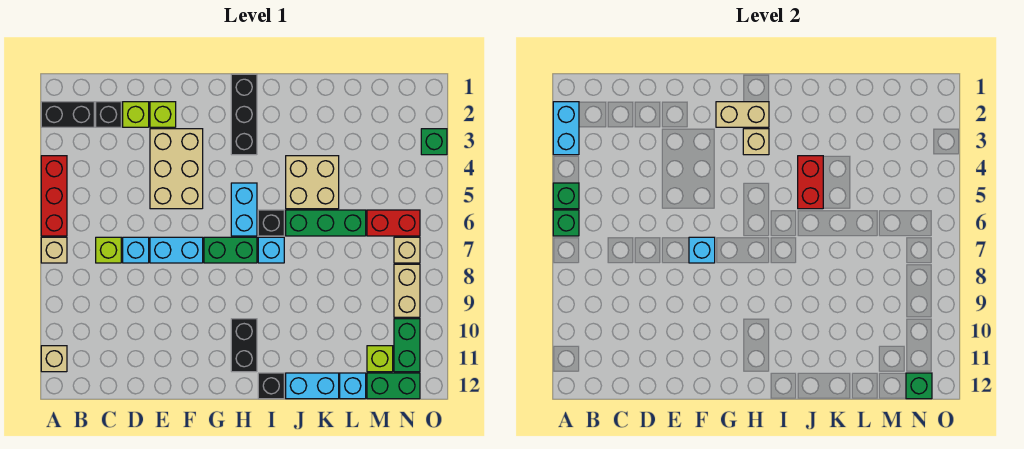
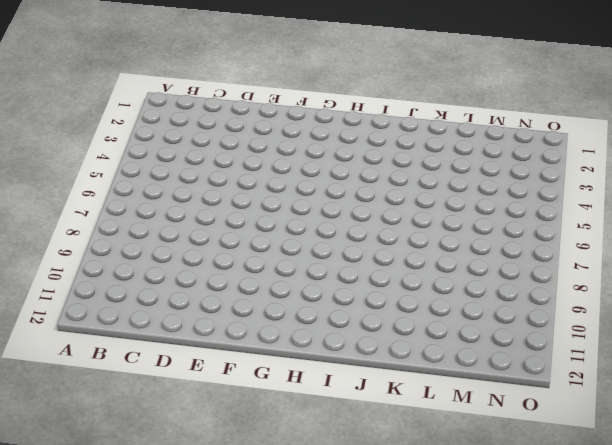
none -> black brick A2:B2 level 1
none -> red brick A4:A6 level 1
none -> tan brick A7 level 1
none -> tan brick A11 level 1

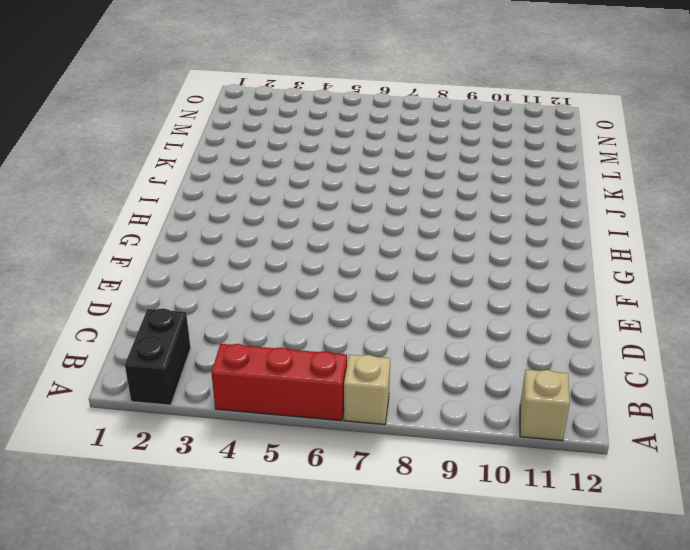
none -> black brick C2 level 1
none -> lime brick C7 level 1
none -> lime brick D2 level 1
none -> cyan brick D7 level 1

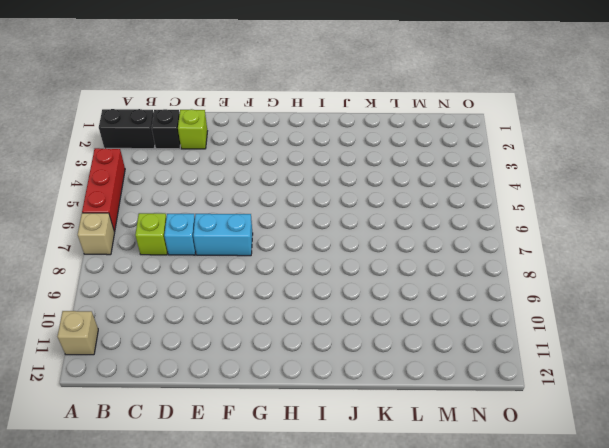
none -> lime brick E2 level 1
none -> tan brick E3:F5 level 1
none -> green brick G7:H7 level 1
none -> black brick H1:H3 level 1

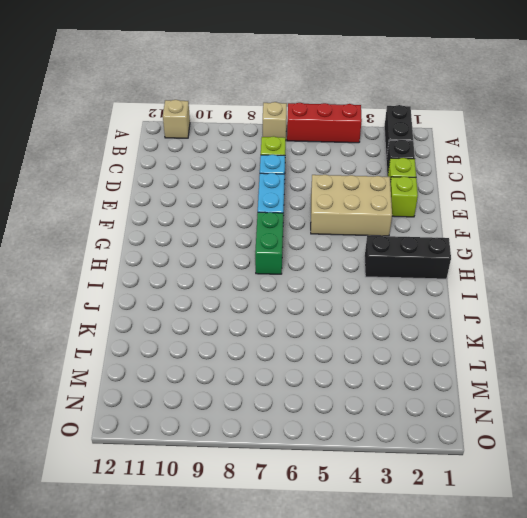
none -> cyan brick H5:H6 level 1
none -> black brick H10:H11 level 1
none -> black brick I6 level 1
none -> cyan brick I7 level 1

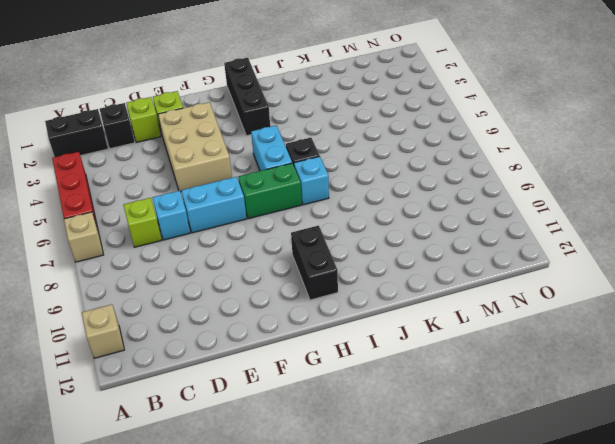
none -> black brick I12 level 1
none -> tan brick J4:K5 level 1
none -> green brick J6:L6 level 1
none -> cyan brick J12:K12 level 1

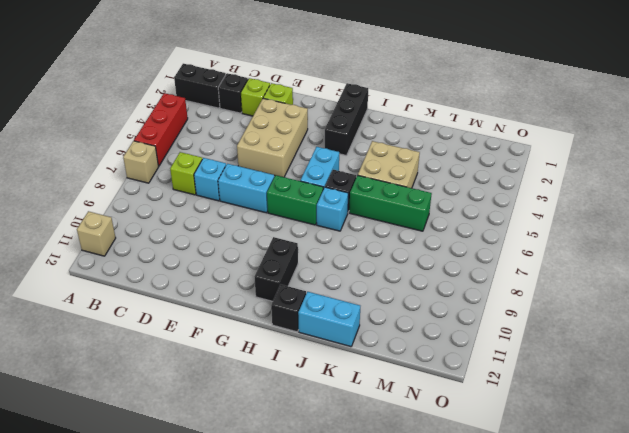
none -> cyan brick L12 level 1
none -> red brick M6:N6 level 1
none -> lime brick M11 level 1
none -> green brick M12:N12 level 1

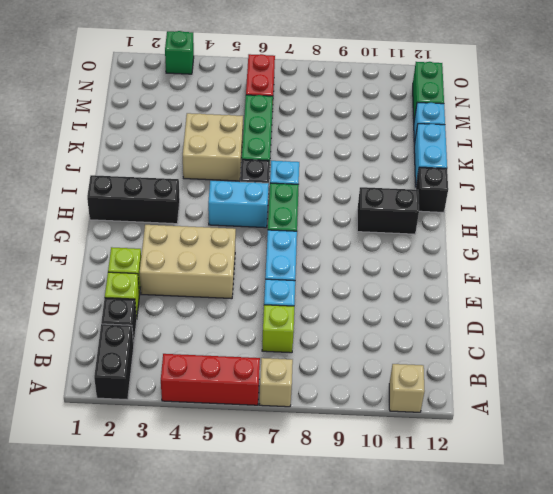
none -> lime brick M11 level 1
none -> tan brick N7 level 1
none -> tan brick N8:N9 level 1
none -> green brick N10:N11 level 1

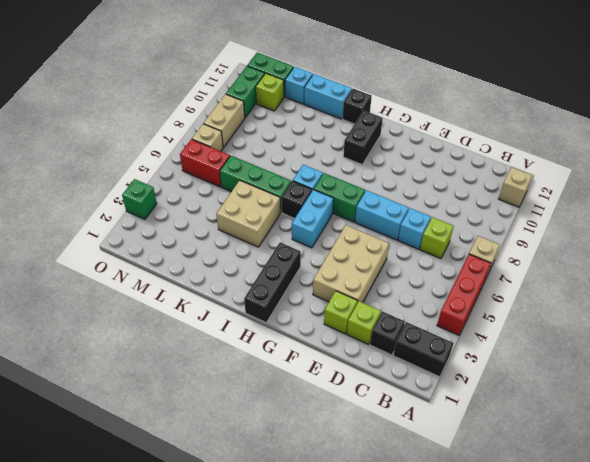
none -> cyan brick A2:A3 level 2
none -> green brick A5 level 2
none -> green brick A6 level 2
none -> cyan brick F7 level 2

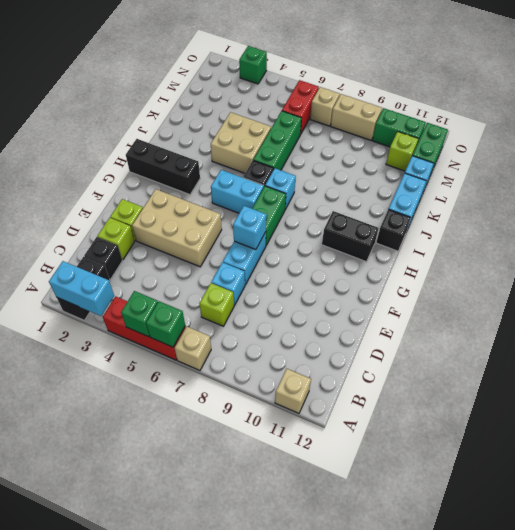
none -> tan brick G2:H2 level 2
none -> tan brick H3 level 2
none -> red brick J4:J5 level 2
none -> green brick N12 level 2

